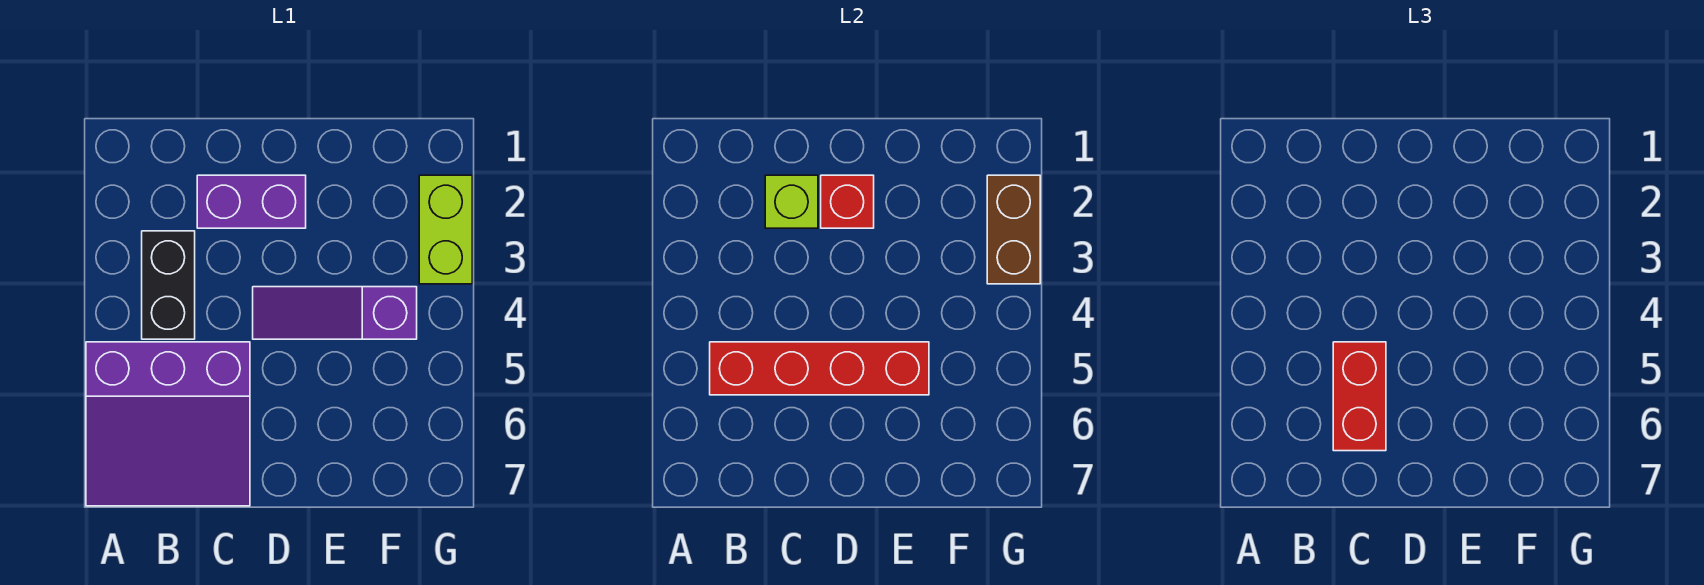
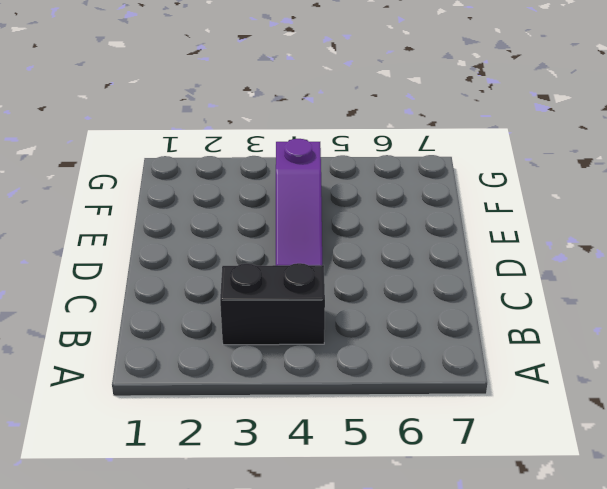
none -> purple slope A5:C7 level 1 top 5
none -> purple brick C2:D2 level 1

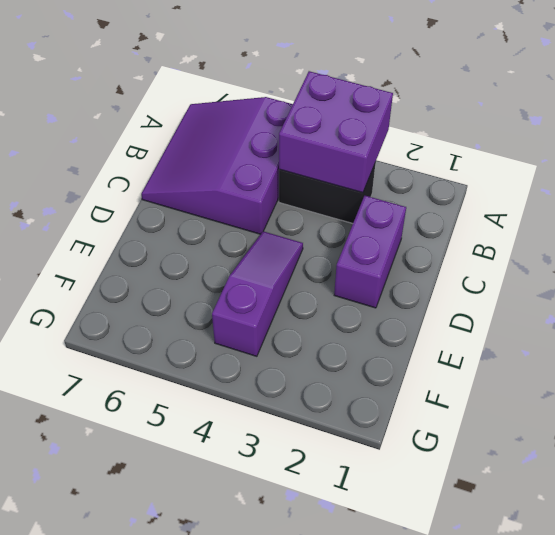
purple brick A3:B4 level 2 -> none
none -> lime brick G2:G3 level 1
none -> red brick B5:E5 level 2

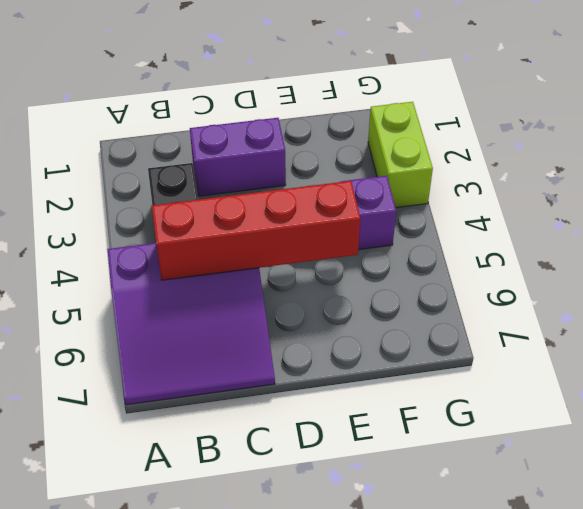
none -> lime brick C2 level 2
none -> red brick D2 level 2

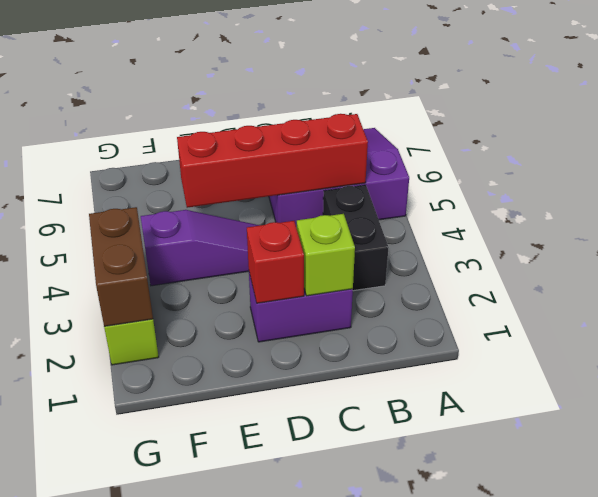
none -> red brick C5:C6 level 3

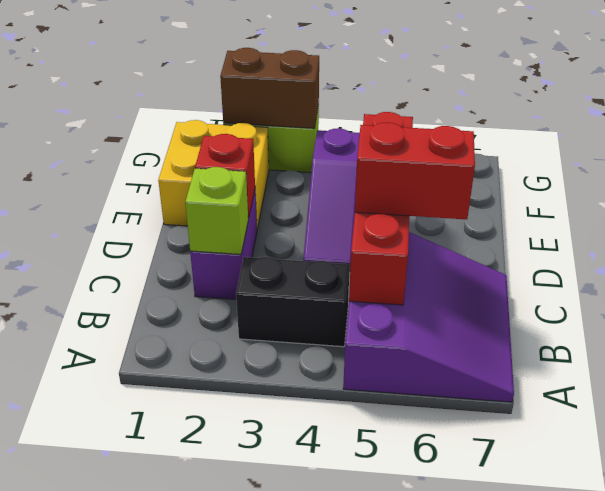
yellow brick E1:F2 level 1 -> none

